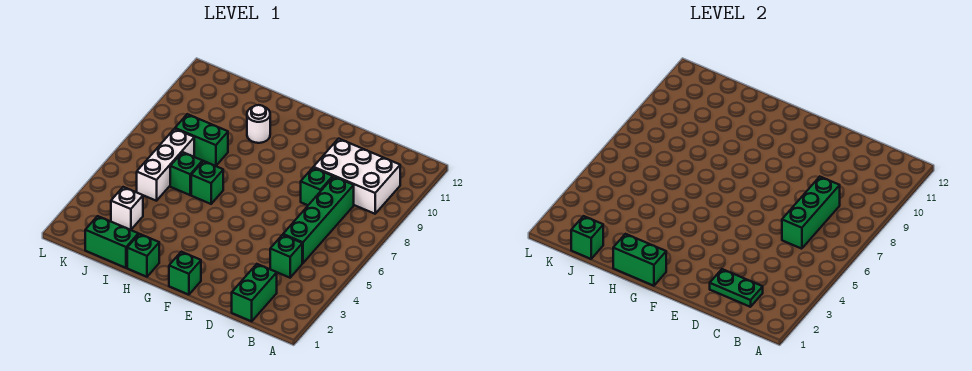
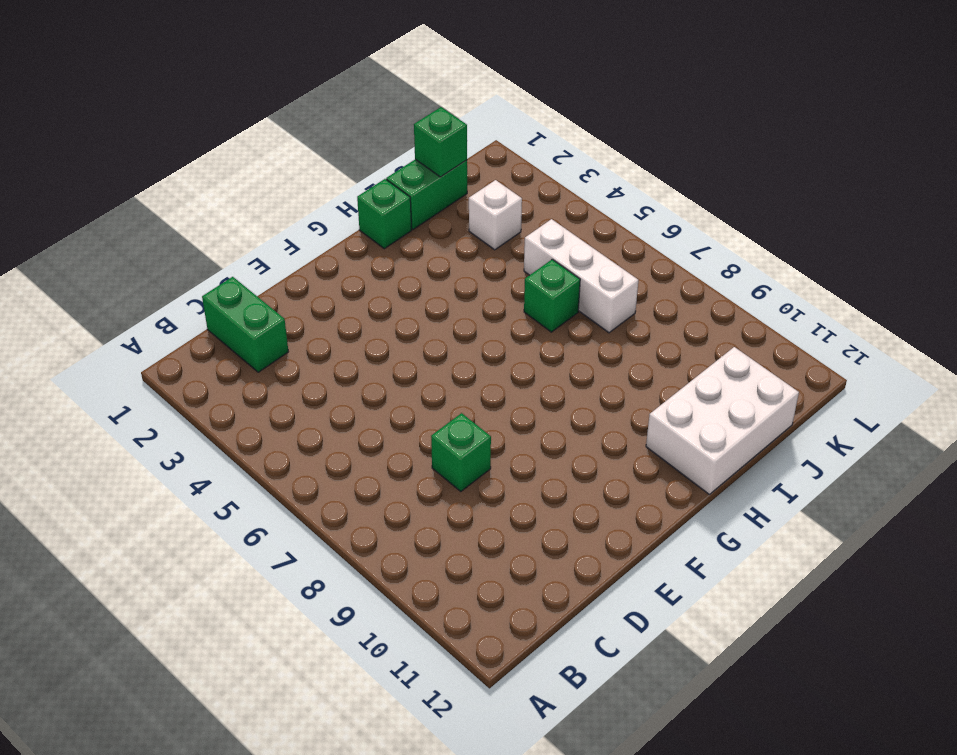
white brick H11:J12 level 1 -> white brick B9:D10 level 1
none -> green brick C4 level 1
none -> green brick C5:C8 level 1
none -> green brick F1 level 1

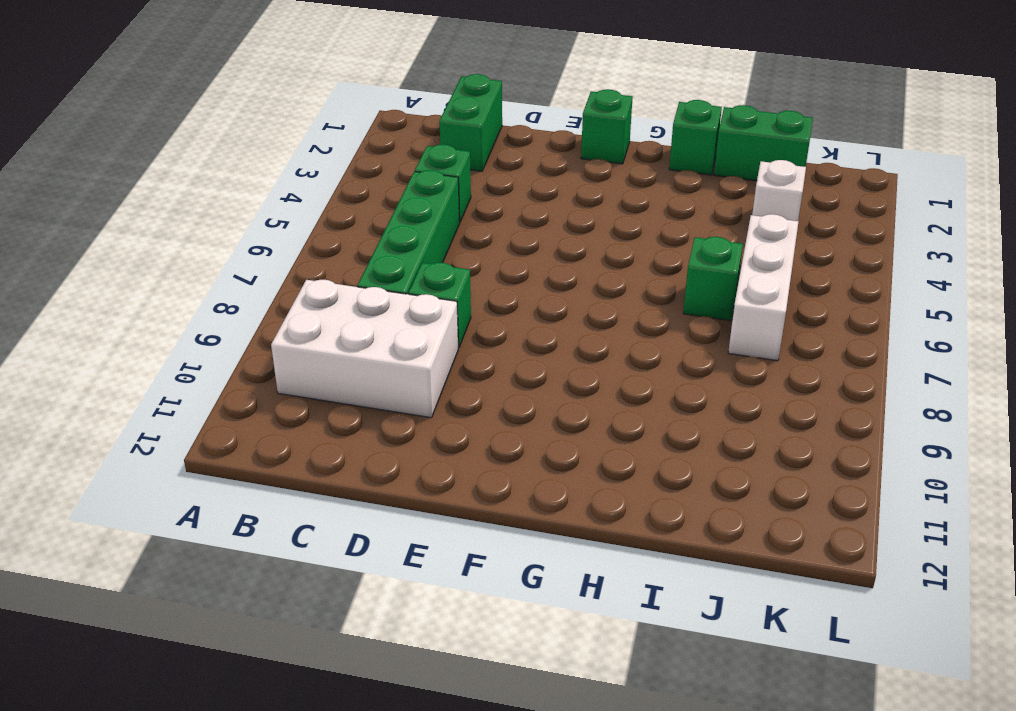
none -> green brick H6 level 1
none -> white round brick H10 level 1
none -> green brick I8:J8 level 1

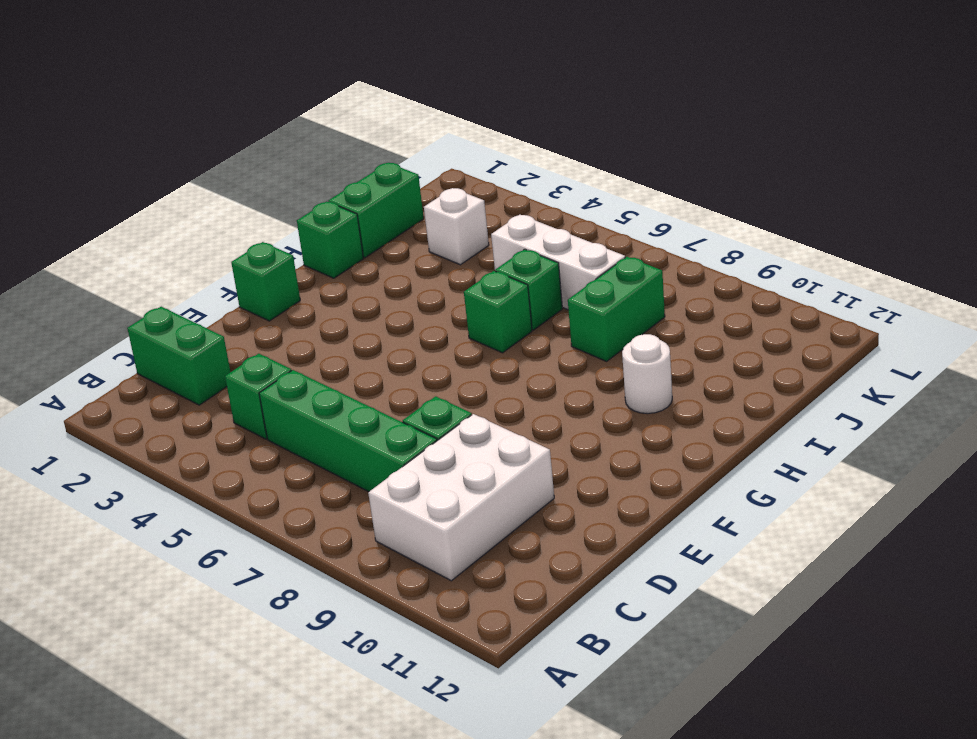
none -> green plate C2:D2 level 2
none -> green brick C6:C8 level 2
none -> green brick G1:H1 level 2

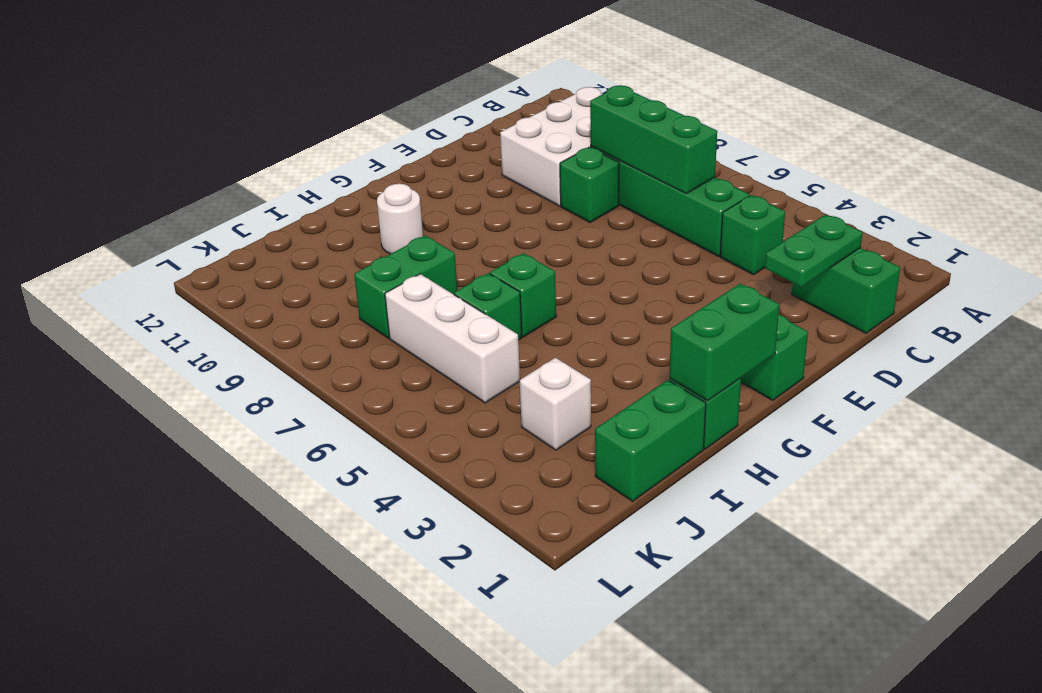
none -> green brick J1 level 2

